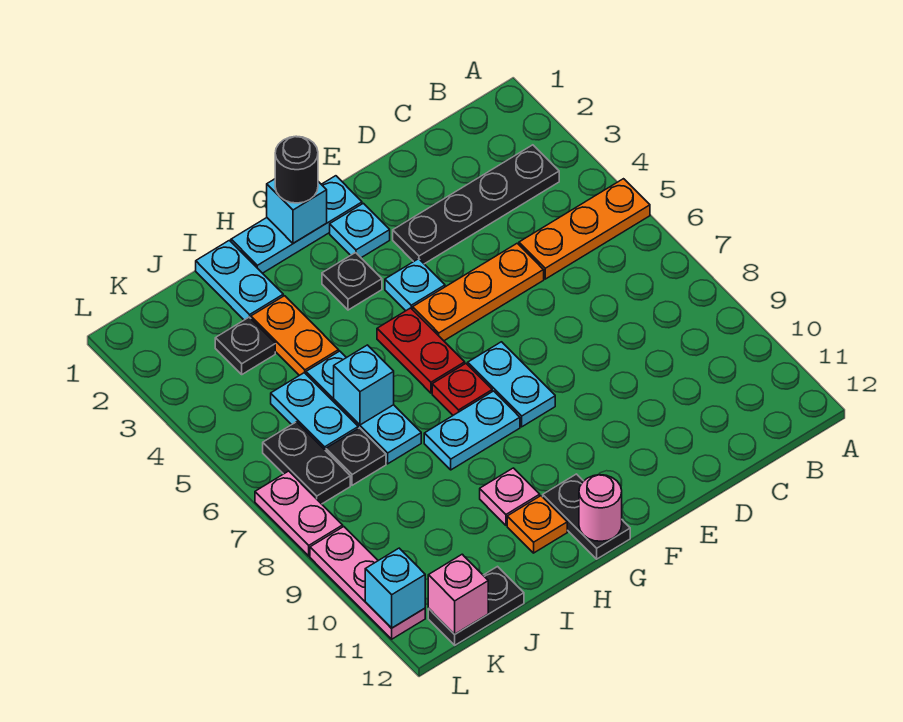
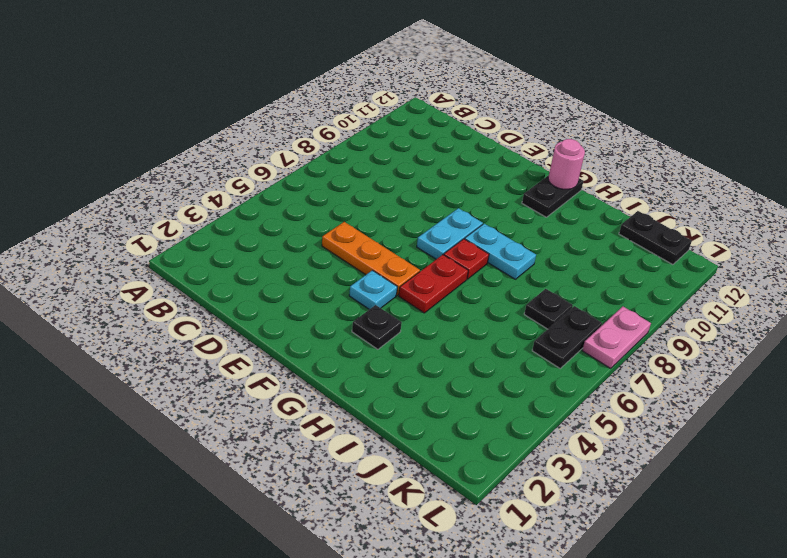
none -> orange plate A5:C5 level 1
none -> black plate B3:E3 level 1
none -> cyan plate F1:H1 level 1
none -> cyan plate F2 level 1

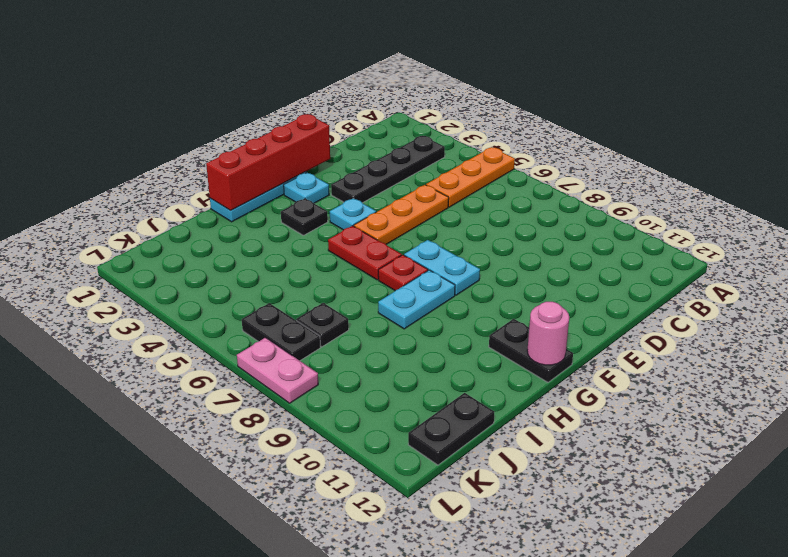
red brick E1:H1 level 2 -> cyan brick G1 level 2
none -> pink plate H10 level 1
none -> orange plate H11 level 1
none -> cyan plate I1:I2 level 1
none -> orange plate I3:I4 level 1

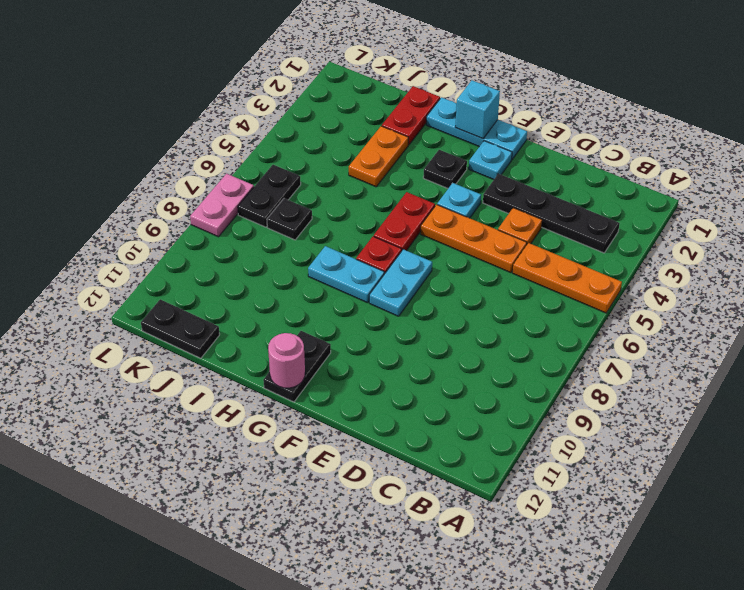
orange plate D4 level 1 -> orange plate H11 level 1
red plate I1:I2 level 1 -> cyan plate I1:I2 level 1
none -> pink plate H10 level 1
none -> cyan plate I5:I7 level 1
none -> black plate J3 level 1
none -> cyan plate J5:J6 level 1

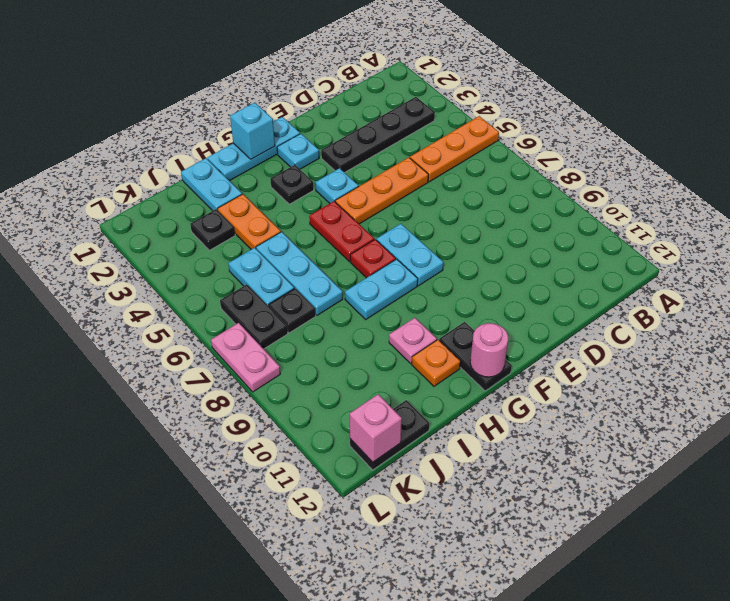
none -> pink plate L9:L11 level 1
none -> cyan brick I6 level 2
none -> cyan brick L11 level 2
none -> black round brick G1 level 3

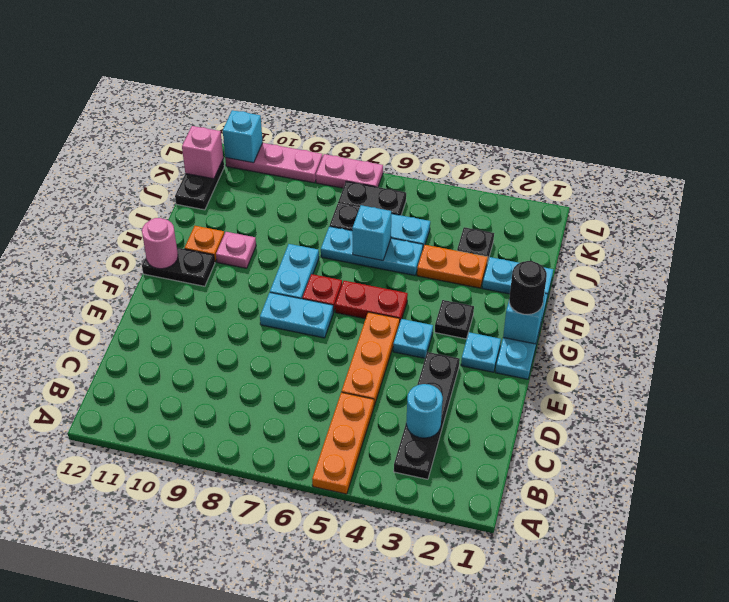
cyan round brick C3 level 2 -> none

